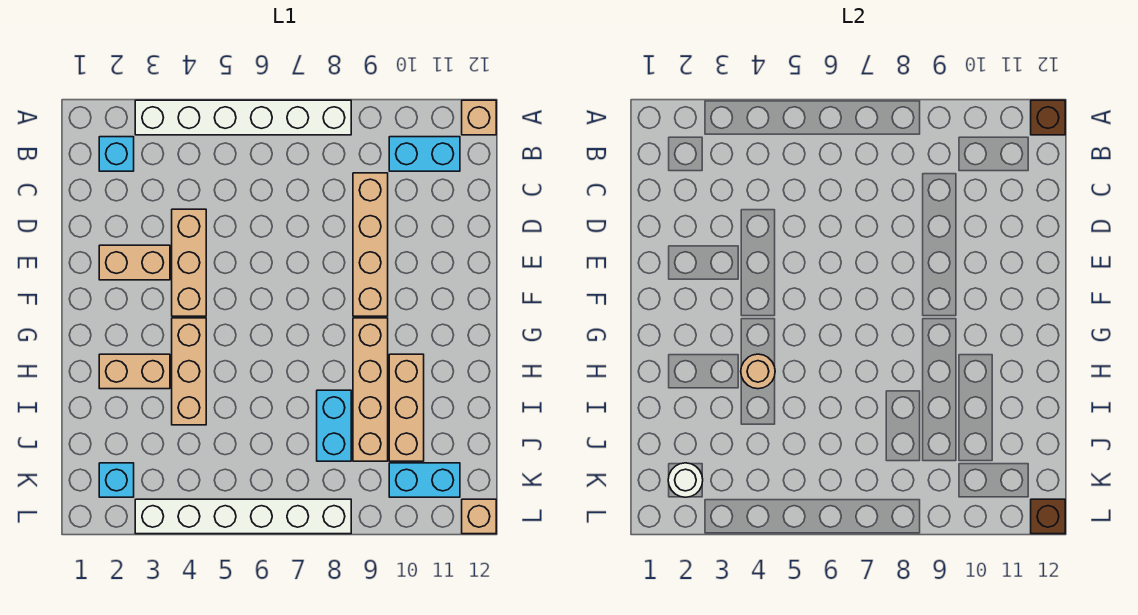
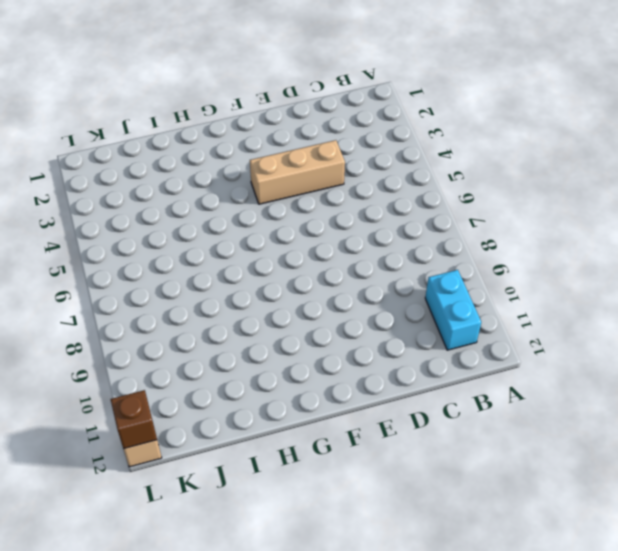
none -> white brick A3:A8 level 1
none -> tan brick A12 level 1
none -> cyan brick B2 level 1

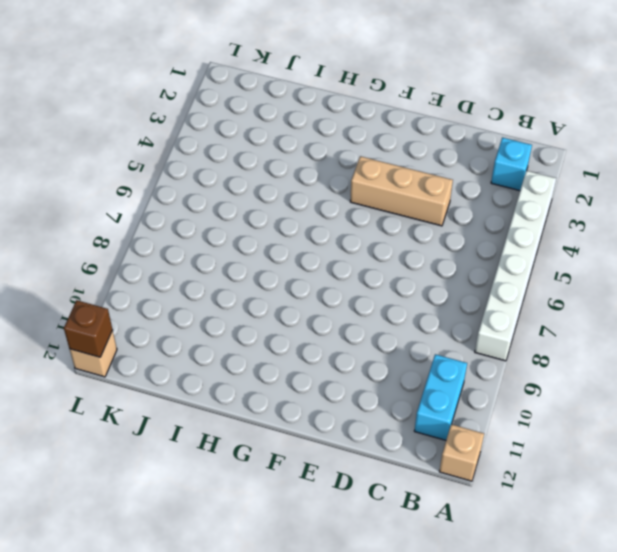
none -> tan brick C9:F9 level 1
none -> tan brick E2:E3 level 1
none -> tan brick G4:I4 level 1

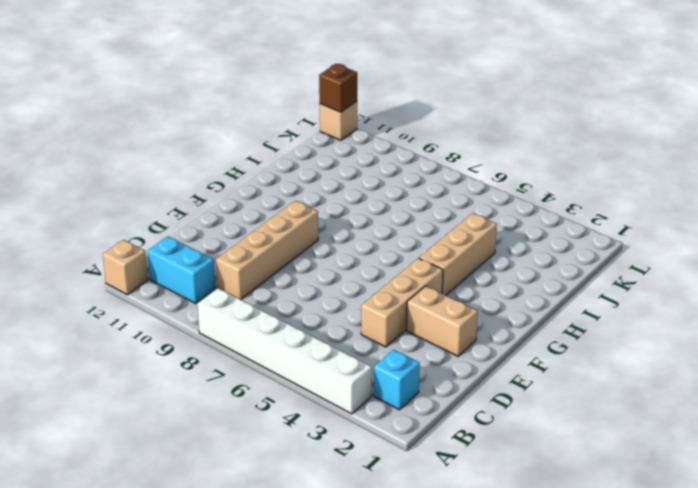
none -> tan brick G9:J9 level 1
none -> tan brick H2:H3 level 1
none -> tan brick H10:J10 level 1

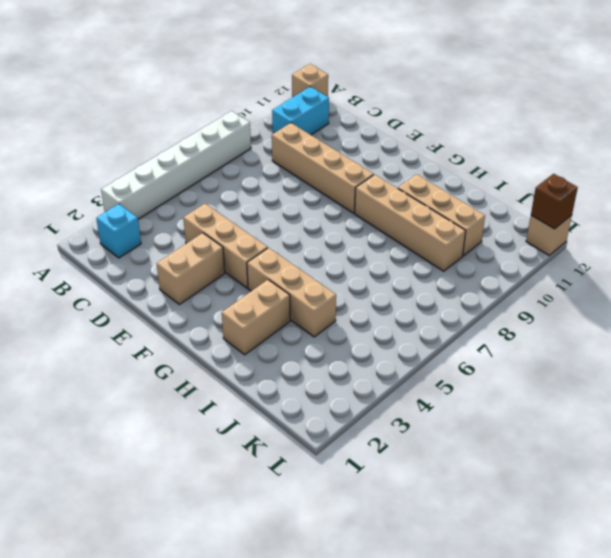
none -> cyan brick I8:J8 level 1
none -> cyan brick K2 level 1
none -> cyan brick K10:K11 level 1

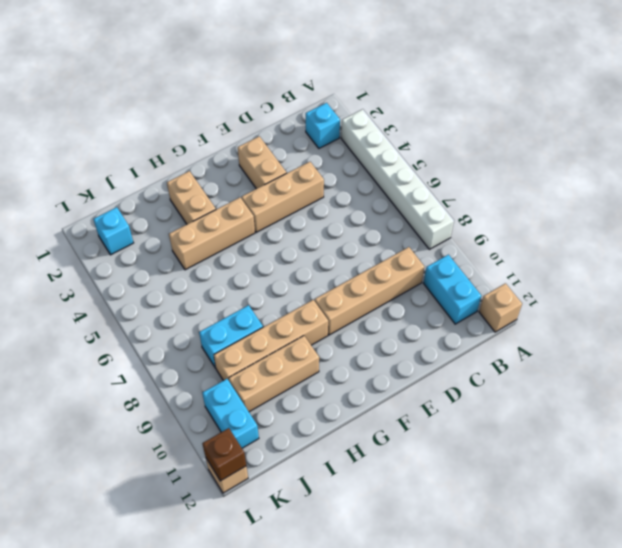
none -> white brick L3:L8 level 1
none -> brown brick A12 level 2
none -> tan round brick H4 level 2

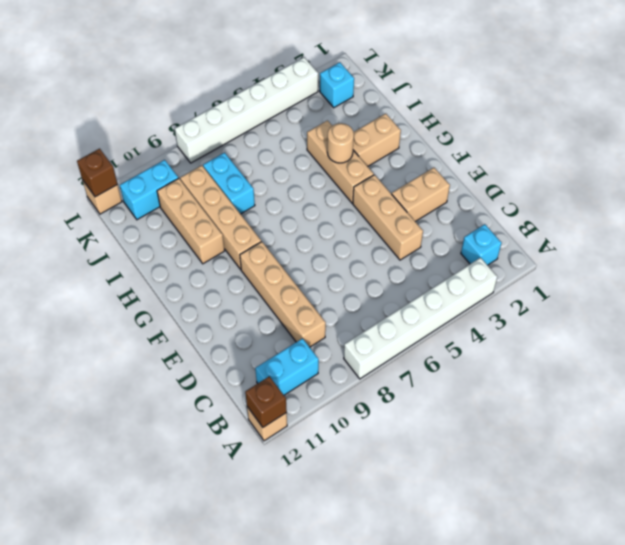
none -> white round brick K2 level 2

